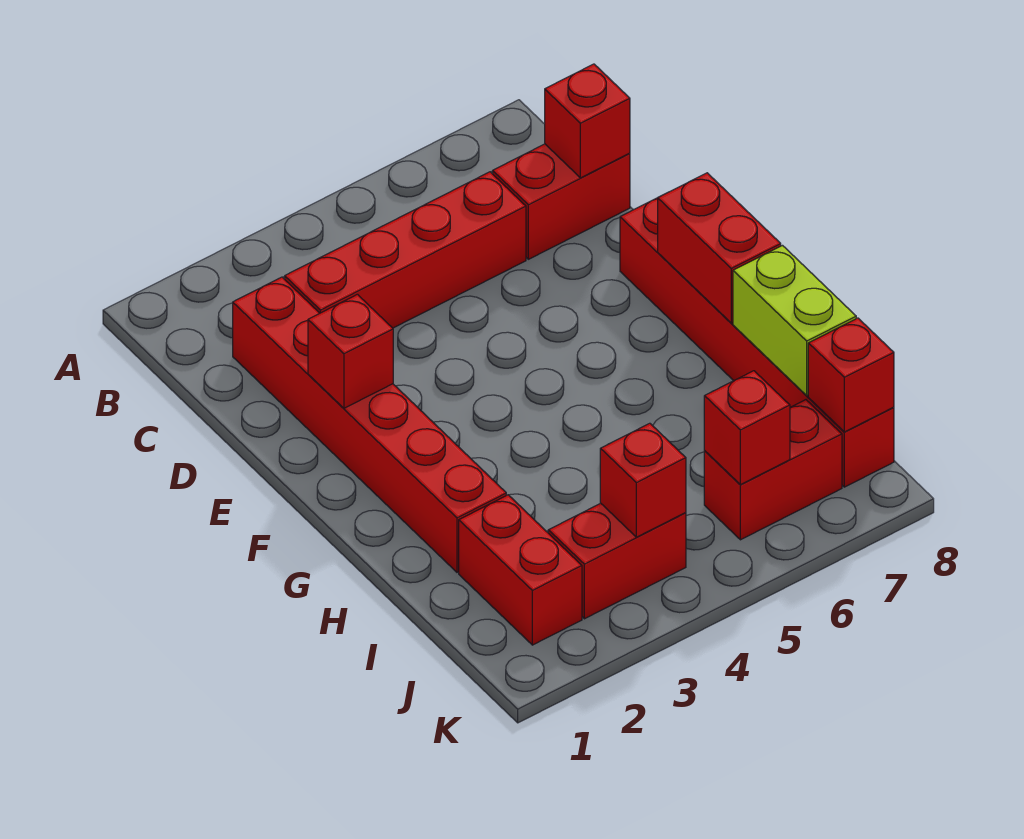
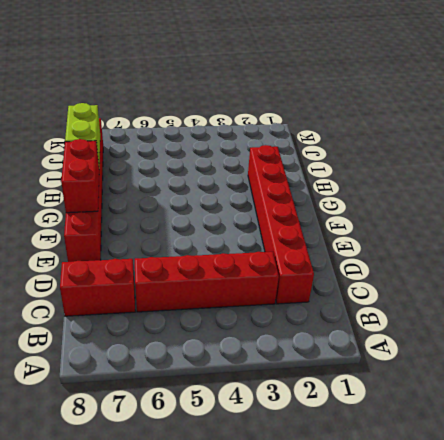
none -> red brick I2:J2 level 1
none -> red brick J3:J4 level 1
none -> red brick J6:J7 level 1

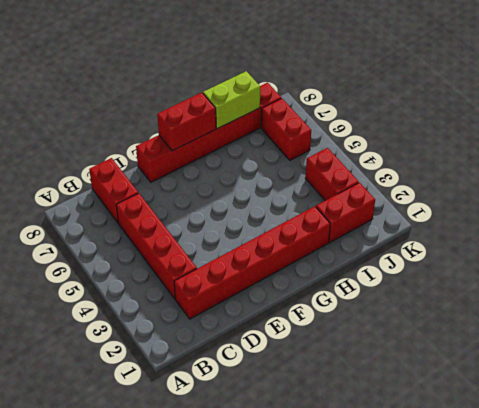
none -> red brick C8 level 2
none -> red brick E2 level 2
none -> red brick J4 level 2

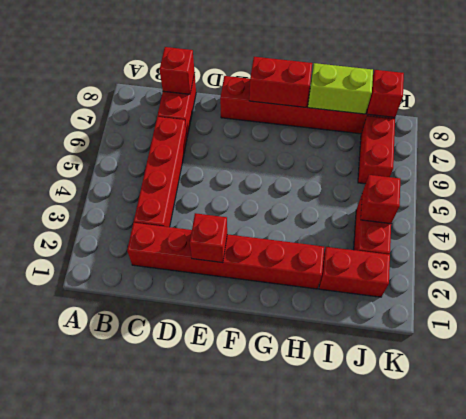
none -> red brick J6 level 2

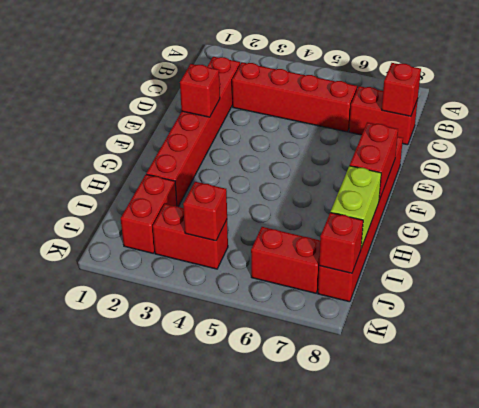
none -> red brick J6 level 2

